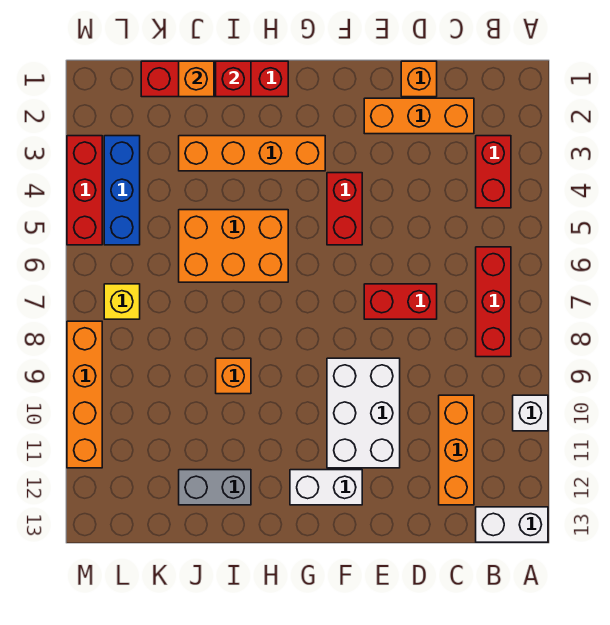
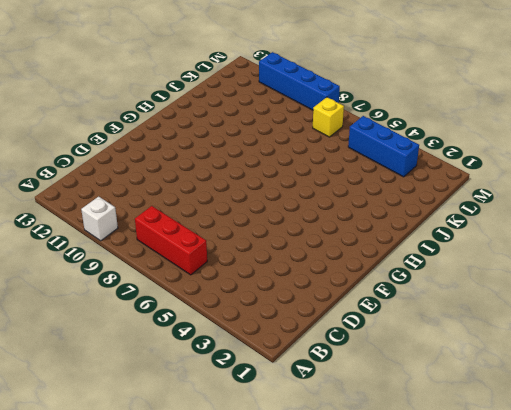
blue brick M8:M11 level 1 -> orange brick M8:M11 level 1
none -> white brick A13:B13 level 1
none -> red brick B3:B4 level 1
none -> orange brick C2:E2 level 1

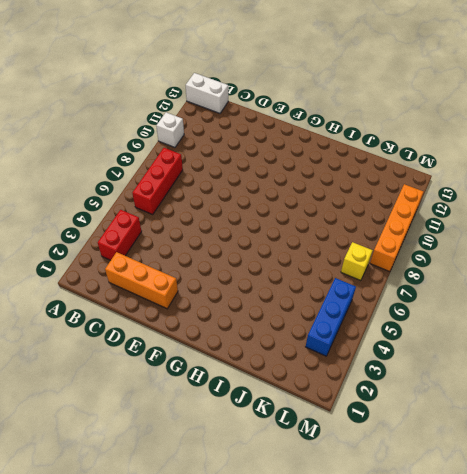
none -> orange brick C10:C12 level 1
none -> orange brick D1 level 1
none -> red brick D7:E7 level 1

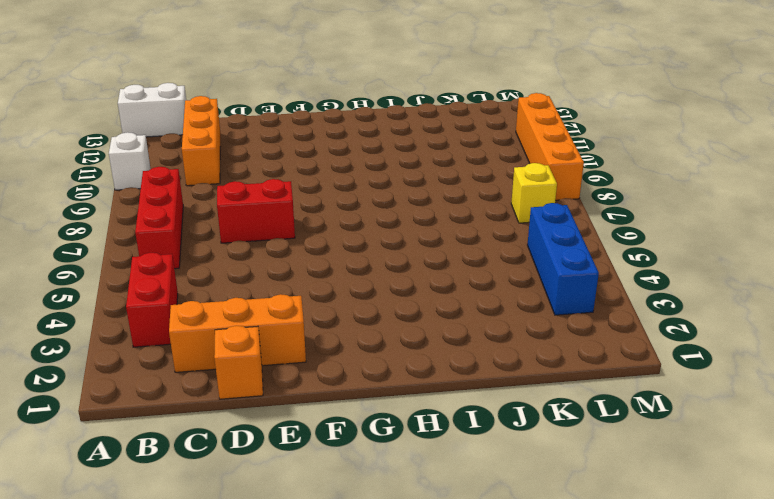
none -> white brick E9:F11 level 1
none -> red brick F4:F5 level 1
none -> white brick F12:G12 level 1

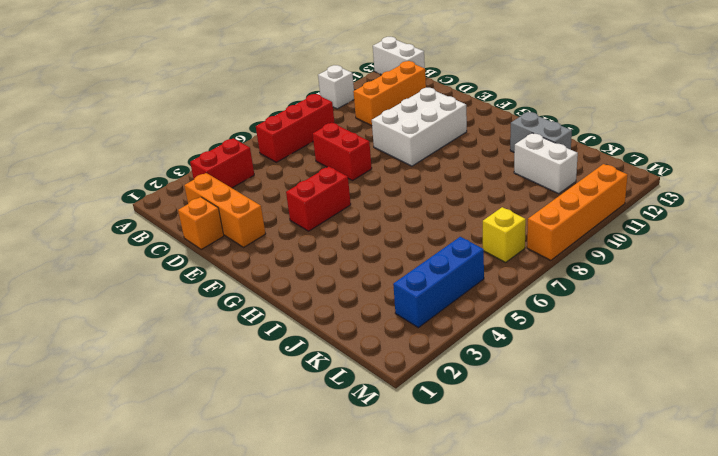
white brick J11:K11 level 1 -> white brick F12:G12 level 1
none -> orange brick G3:J3 level 1
none -> red brick H1:K1 level 1
none -> orange brick H5:J6 level 1

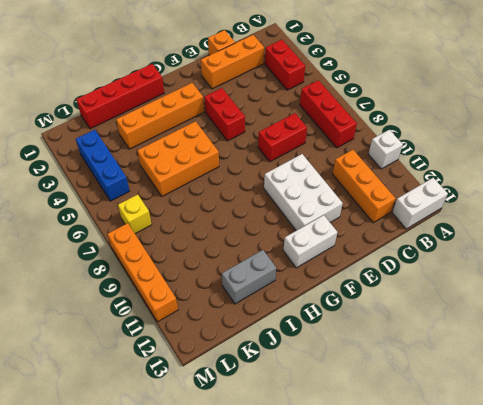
none -> orange brick I9 level 1
none -> red brick M3:M5 level 1
none -> red brick I1 level 2

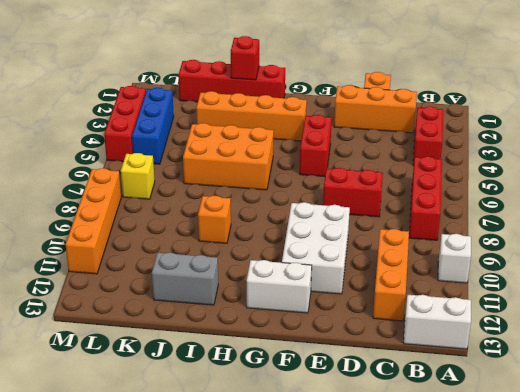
none -> orange brick J1 level 2

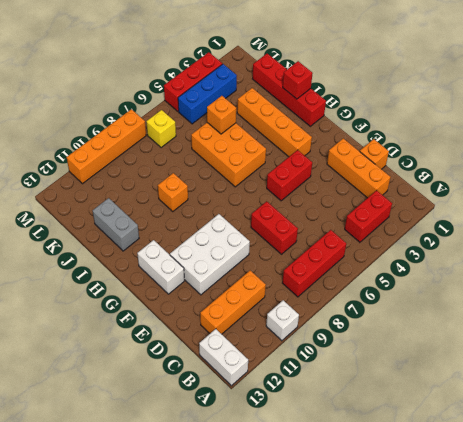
orange brick J5 level 2 -> orange brick J1 level 2

